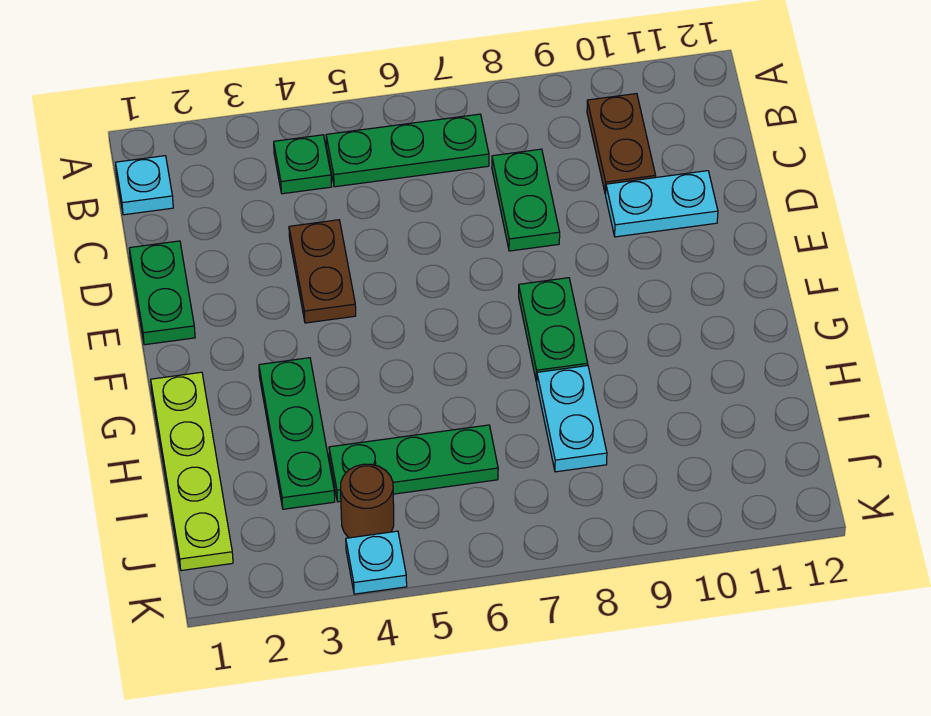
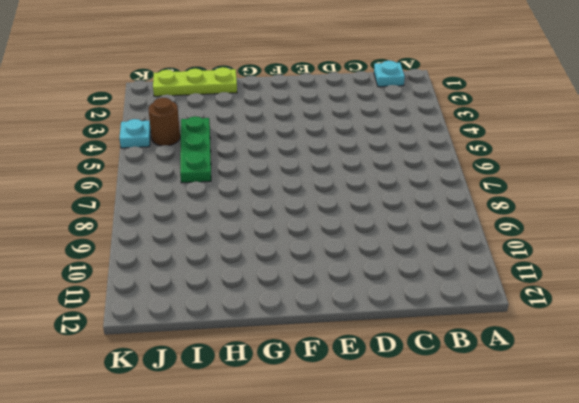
lime plate H1:J1 level 1 -> lime plate G1:J1 level 1
none -> green plate B4 level 1
none -> green plate B5:B7 level 1
none -> brown plate B10:C10 level 1

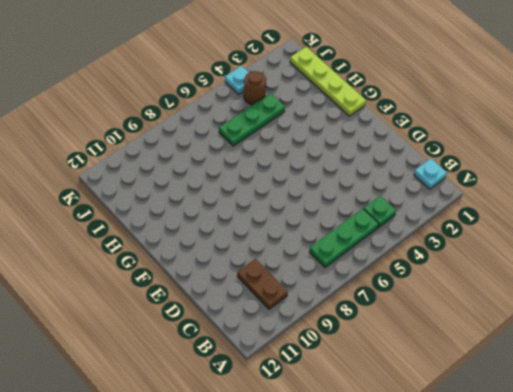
none -> green plate C8:D8 level 1
none -> green plate D1:E1 level 1
none -> brown plate D4:E4 level 1

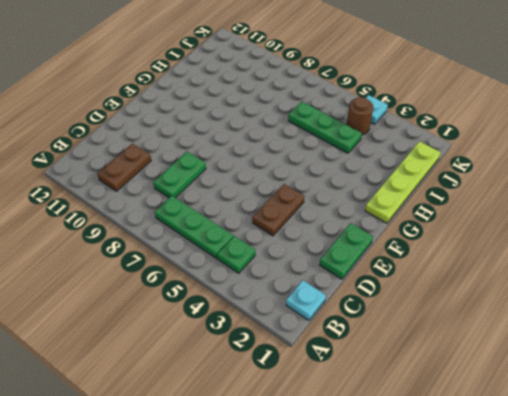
none -> cyan plate D10:D11 level 1
none -> green plate F8:G8 level 1
none -> green plate G3:I3 level 1

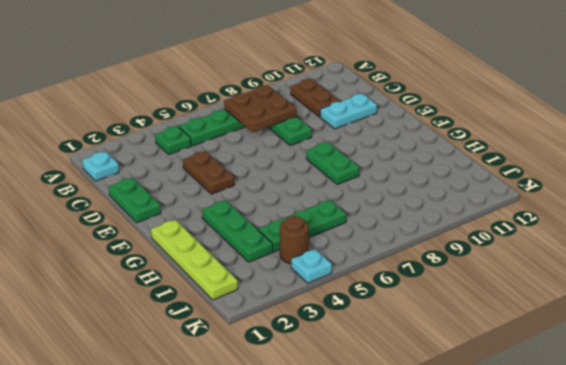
brown plate B7:C8 level 2 -> none
none -> cyan plate H8:I8 level 1

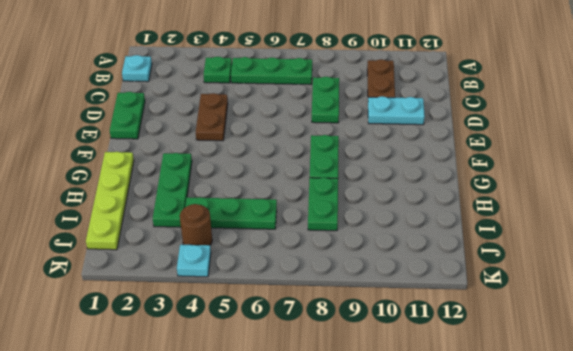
green plate H8:I8 level 1 -> cyan plate H8:I8 level 1

